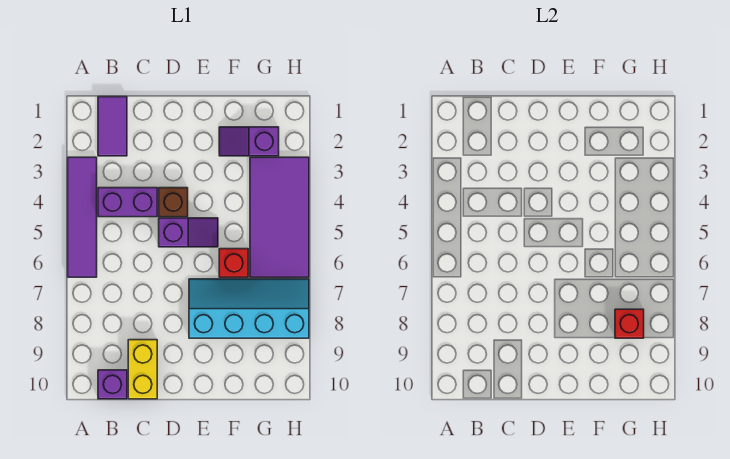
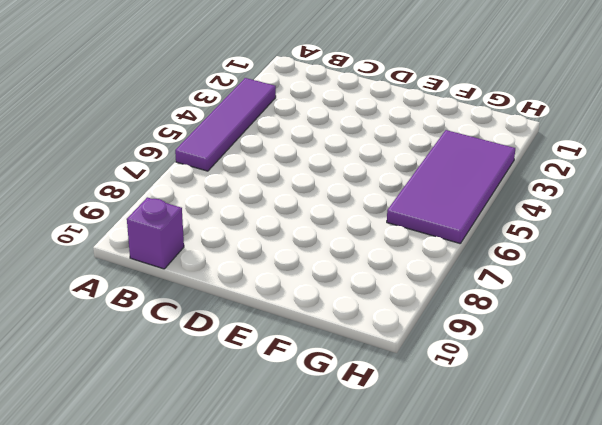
none -> purple tile B1:B2 level 1
none -> purple brick B4:C4 level 1
none -> yellow brick C9:C10 level 1

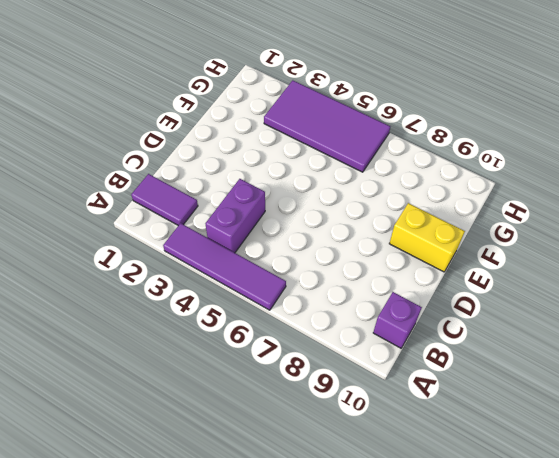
yellow brick E9:E10 level 1 -> yellow brick C9:C10 level 1
none -> brown brick D4 level 1
none -> purple slope D5:E5 level 1 top D
none -> cyan slope E7:H8 level 1 top 8

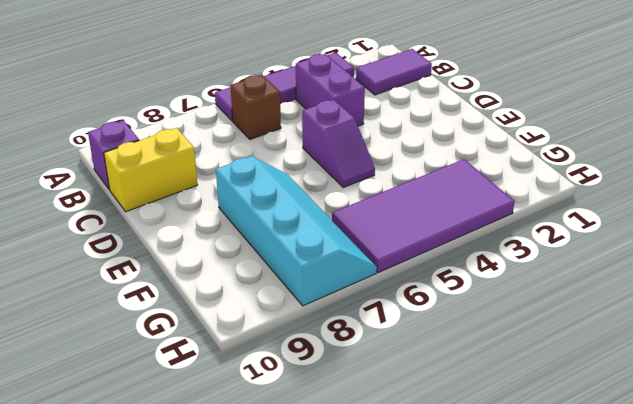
brown brick B6 level 1 -> brown brick D4 level 1
none -> purple slope F2:G2 level 1 top G
none -> red brick F6 level 1
none -> red brick G8 level 2

